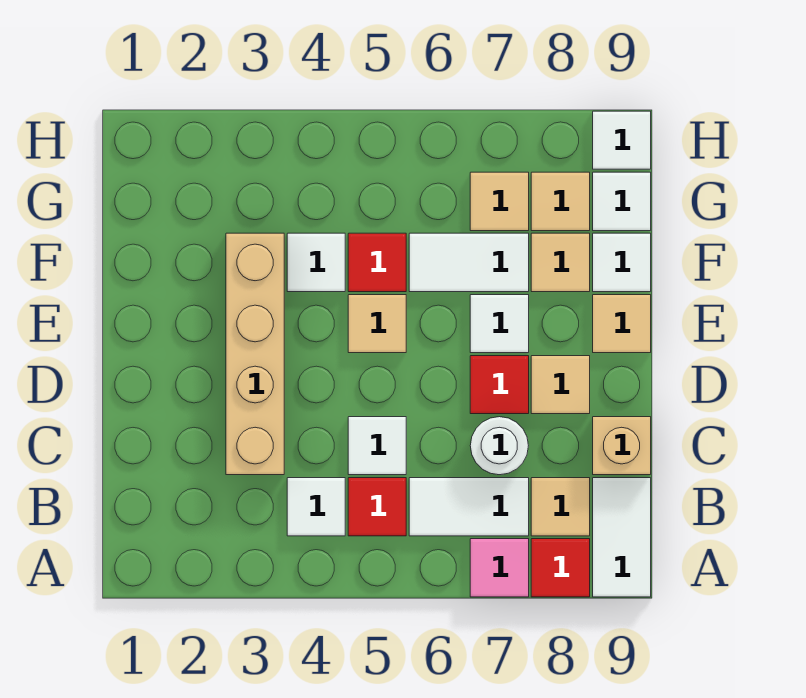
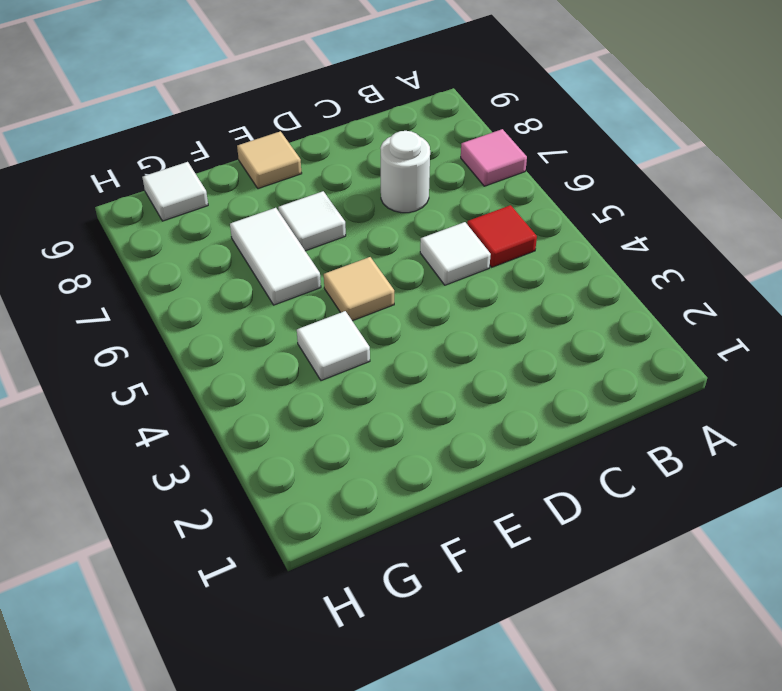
none -> red tile A8 level 1
none -> white tile A9:B9 level 1
none -> white tile B4 level 1

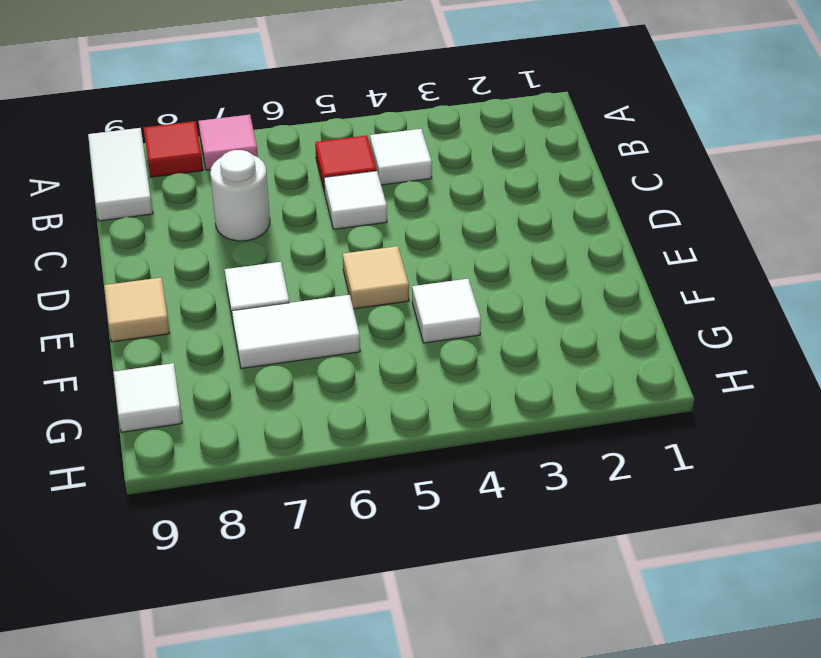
none -> white tile B6:B7 level 1
none -> tan tile B8 level 1
none -> tan brick C3:F3 level 1

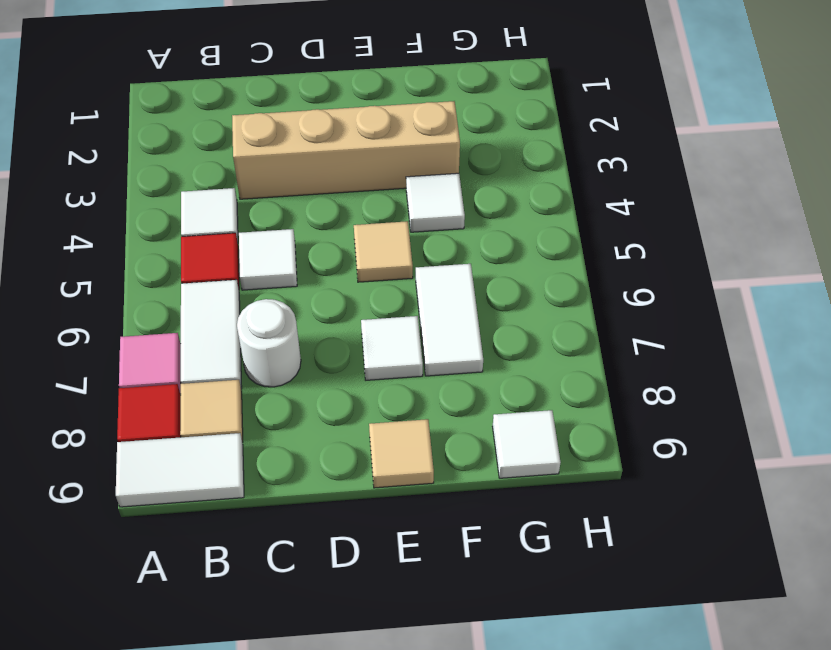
none -> tan brick C9 level 1
none -> red tile D7 level 1
none -> tan tile D8 level 1

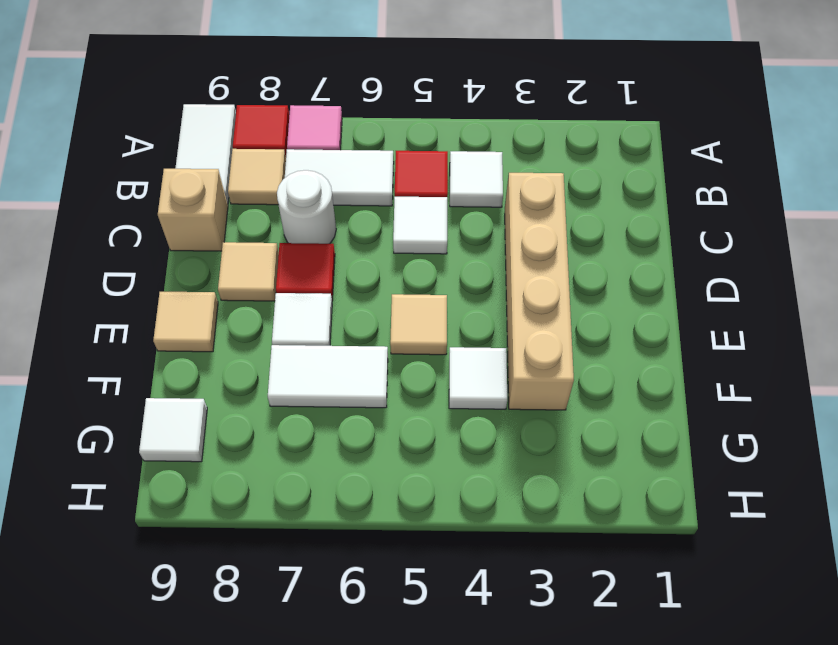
none -> red tile F5 level 1
none -> tan tile F8 level 1
none -> white tile F9 level 1

